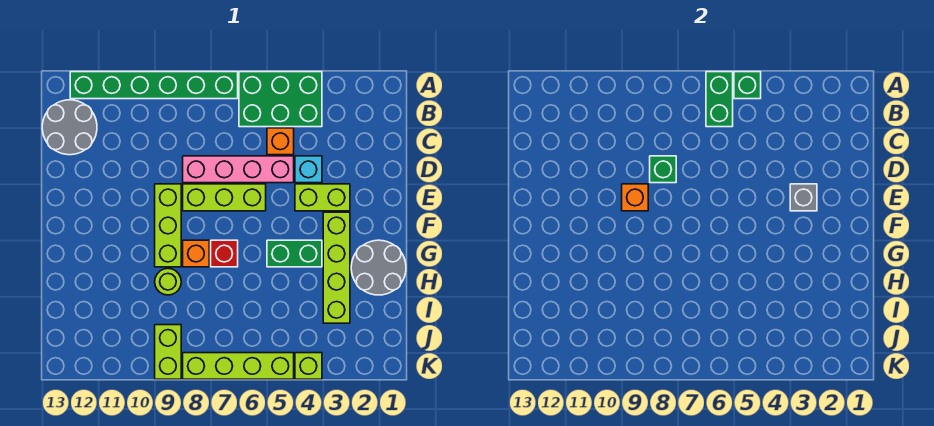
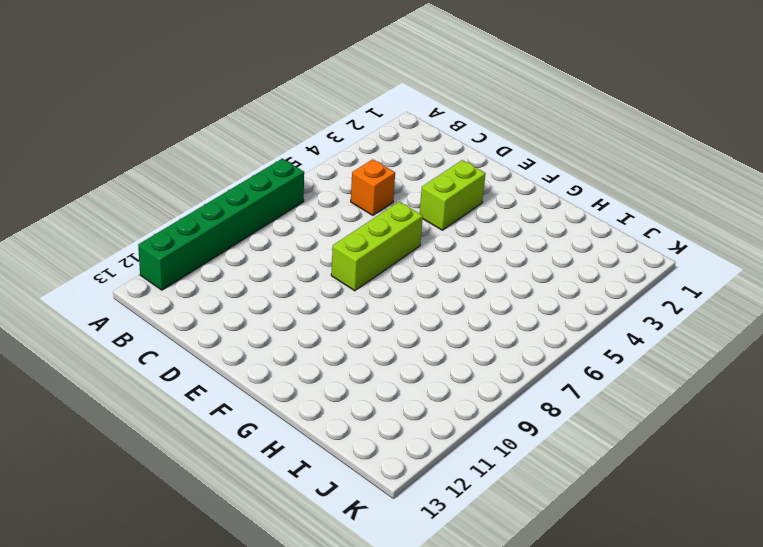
none -> green brick A4:B6 level 1
none -> grey round brick B12:C13 level 1
none -> cyan brick D4 level 1

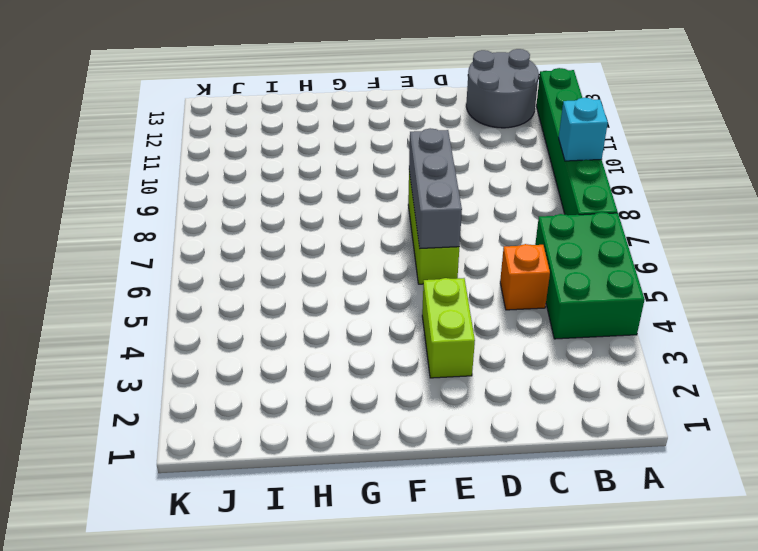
cyan brick A9 level 2 -> cyan brick D4 level 1
grey brick E6:E8 level 2 -> none
none -> pink brick D5:D8 level 1
none -> lime brick E9:G9 level 1
none -> lime brick F3:I3 level 1

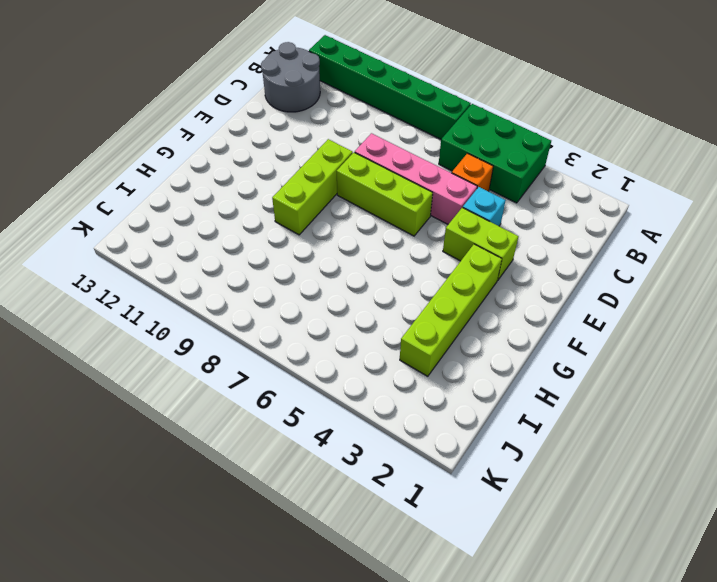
none -> grey round brick G1:H2 level 1
none -> green brick G4:G5 level 1
none -> red brick G7 level 1

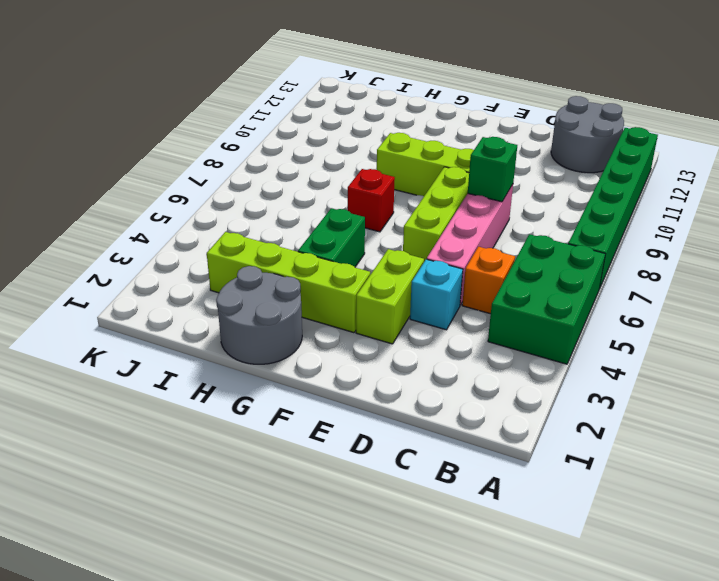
none -> orange brick G8 level 1
none -> lime round brick H9 level 1
none -> lime brick J9:K9 level 1

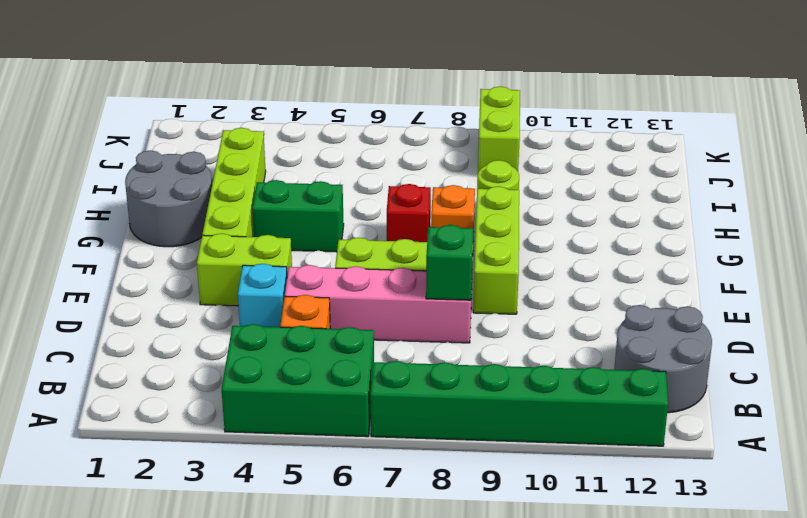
none -> lime brick K4 level 1
none -> lime brick K5:K8 level 1
none -> green brick A5 level 2

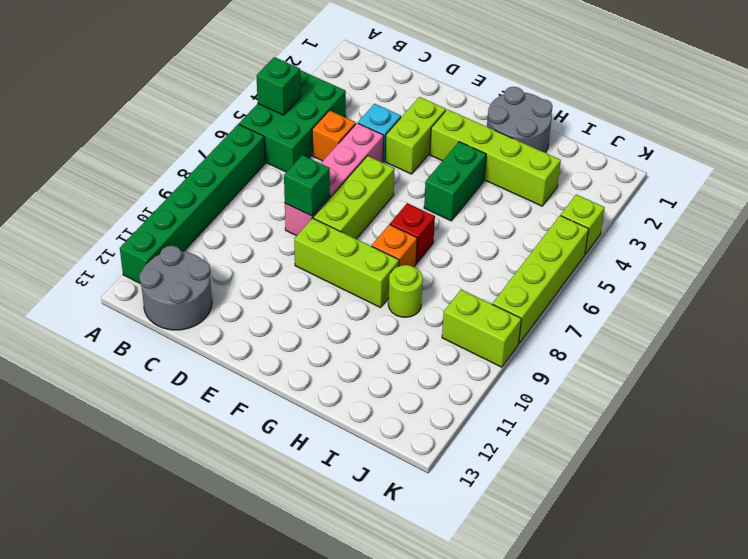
none -> green brick A6:B6 level 2
none -> grey brick E3 level 2
none -> orange brick E9 level 2

